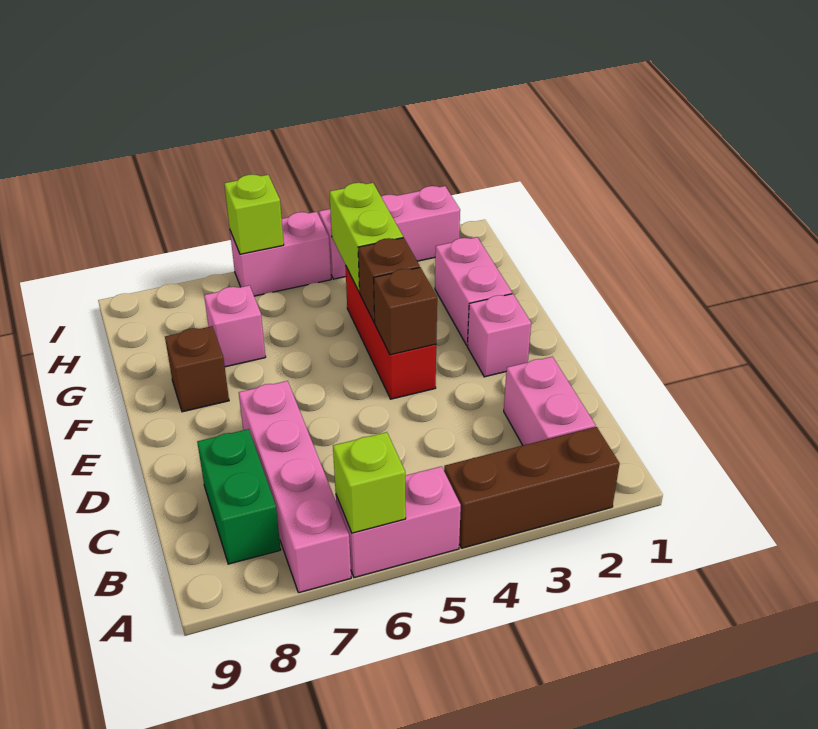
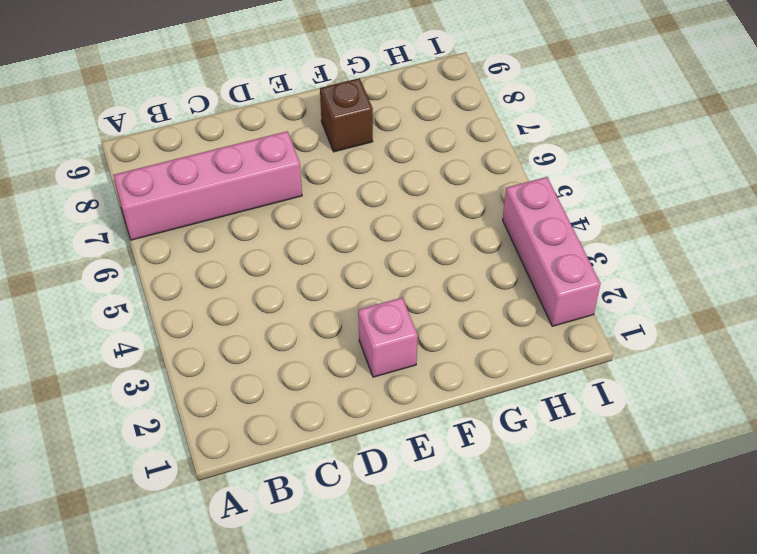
none -> brown brick A2:A4 level 1
none -> pink brick A5:A6 level 1
none -> pink brick B2:C2 level 1

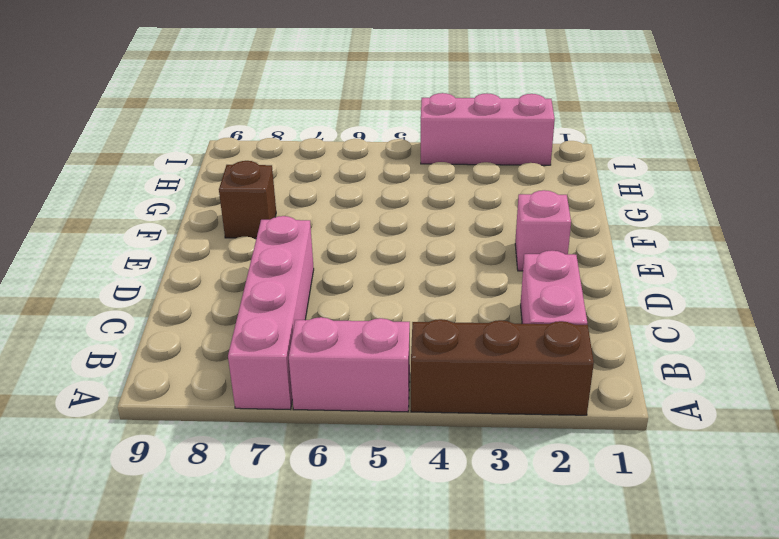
none -> green brick B8:C8 level 1
none -> red brick E4:G4 level 1
none -> pink brick F2:G2 level 1

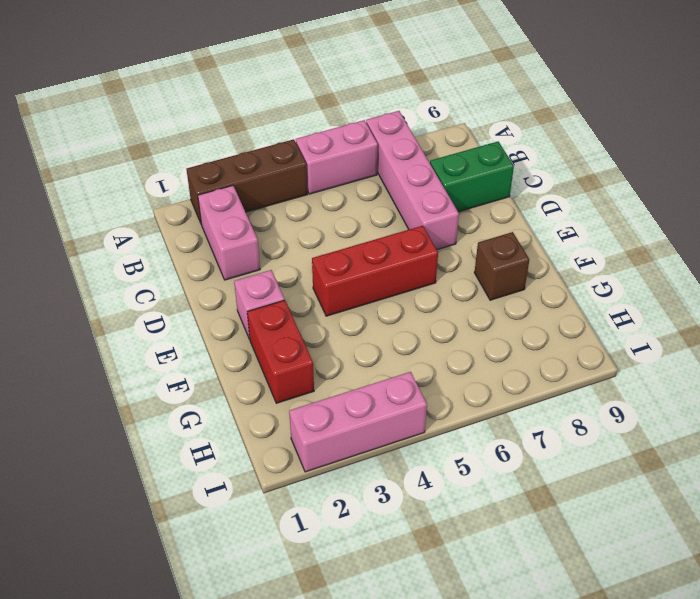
green brick C8:C9 level 1 -> green brick B8:C8 level 1
red brick E4:E6 level 1 -> red brick E4:G4 level 1
red brick F2:G2 level 1 -> pink brick F2:G2 level 1
none -> pink brick G7 level 1
none -> pink brick I5:I6 level 1
none -> lime brick A6 level 2

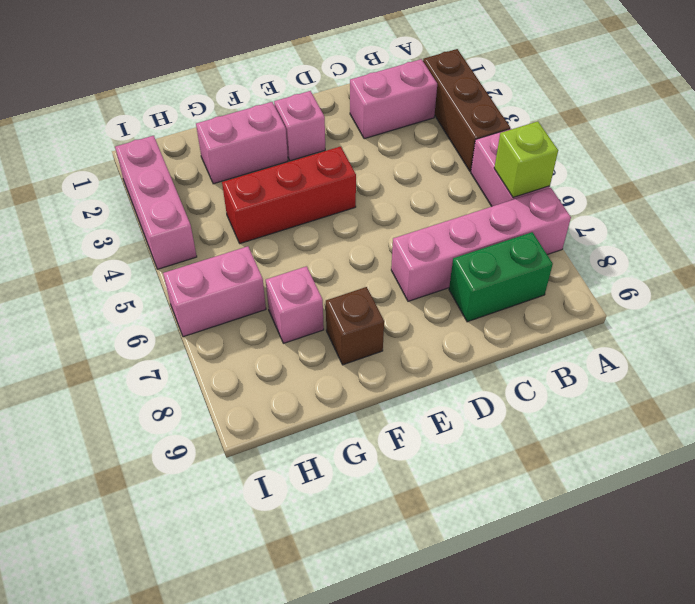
pink brick H6:I6 level 1 -> pink brick I5:I6 level 1
none -> brown brick E4 level 2
none -> brown brick F4 level 2
none -> lime brick G4:H4 level 2

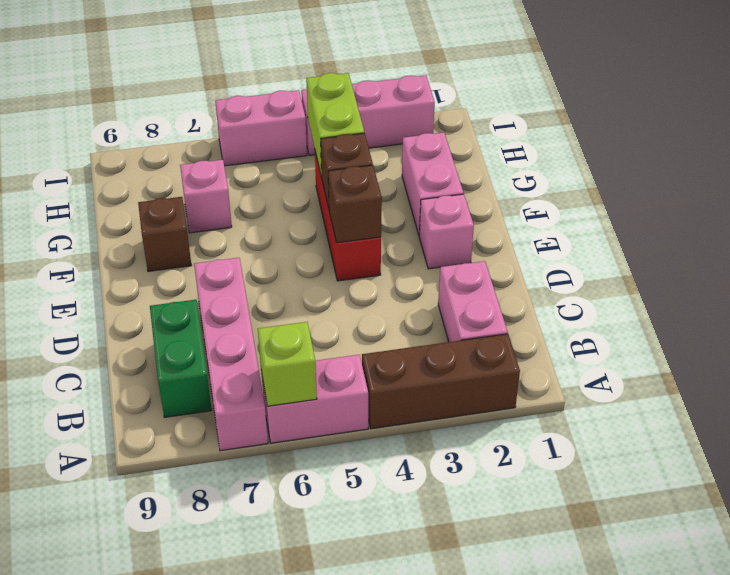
none -> lime brick I6 level 2

